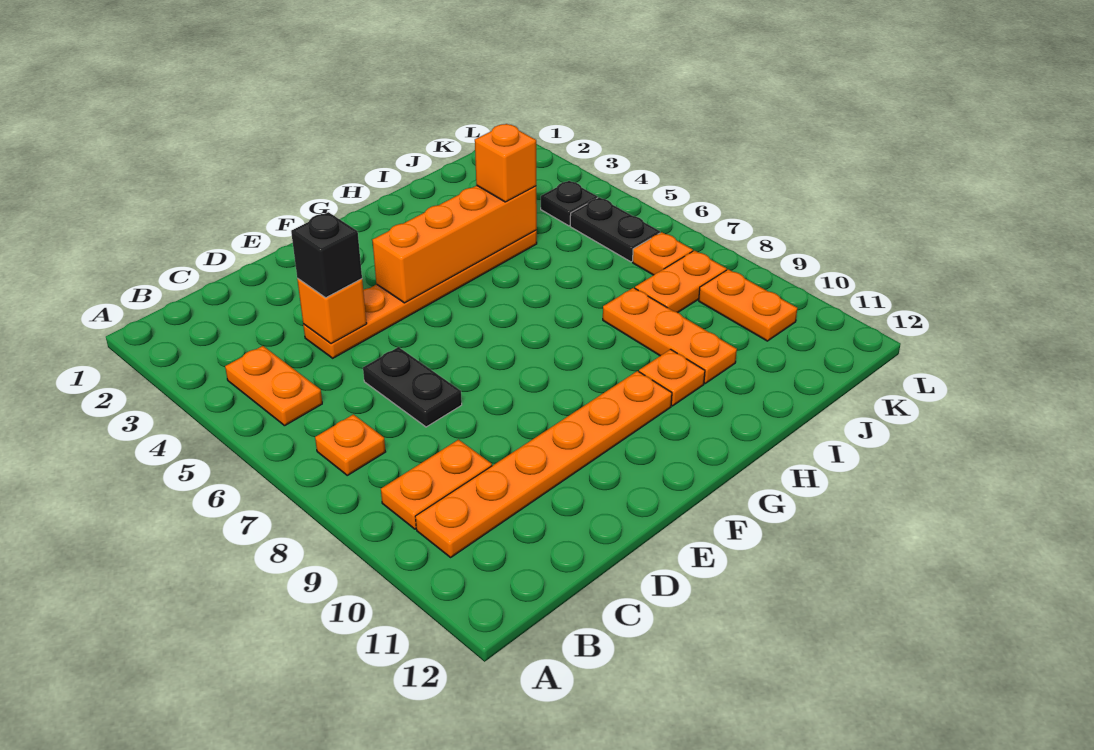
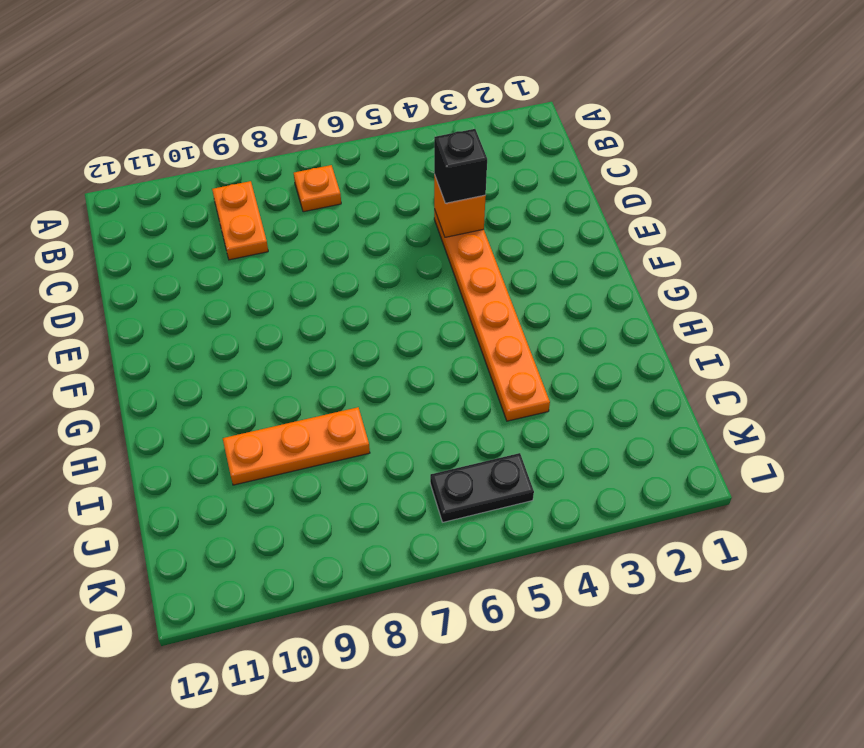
none -> orange plate B4:B5 level 1
none -> orange plate B10:G10 level 1
none -> black plate D6:D7 level 1

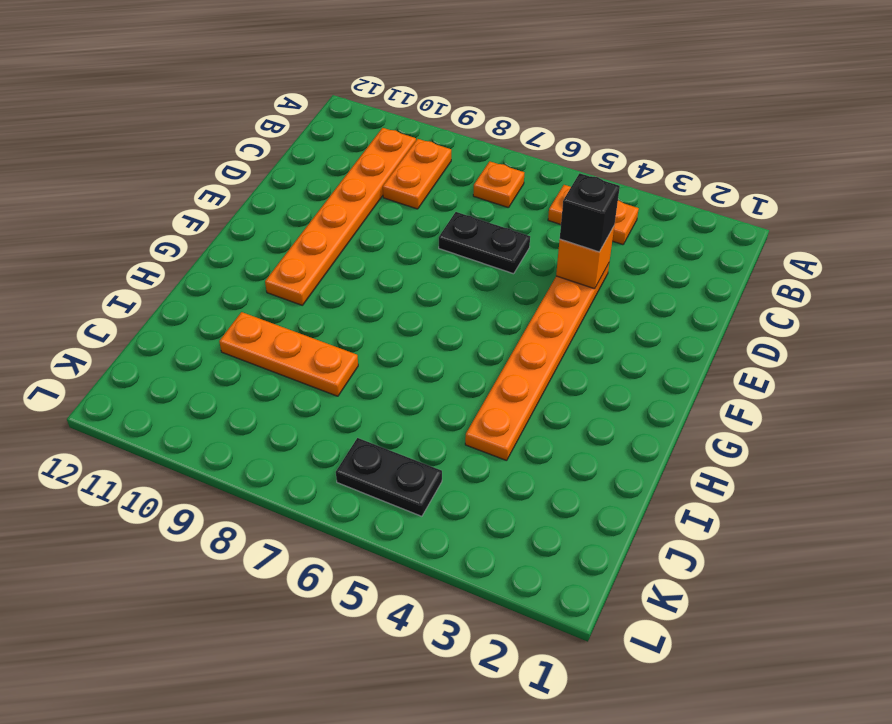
none -> orange plate H10 level 1
none -> orange plate J8:K8 level 1
none -> black plate K4 level 1

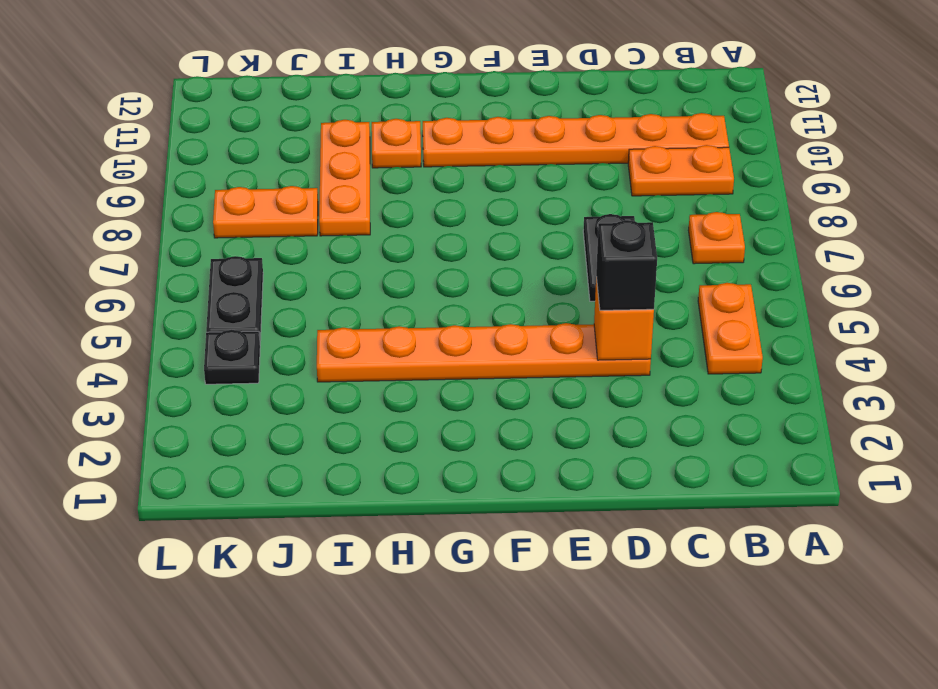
none -> orange plate K7 level 1
none -> orange plate K9:K10 level 1
none -> orange brick F4:I4 level 2

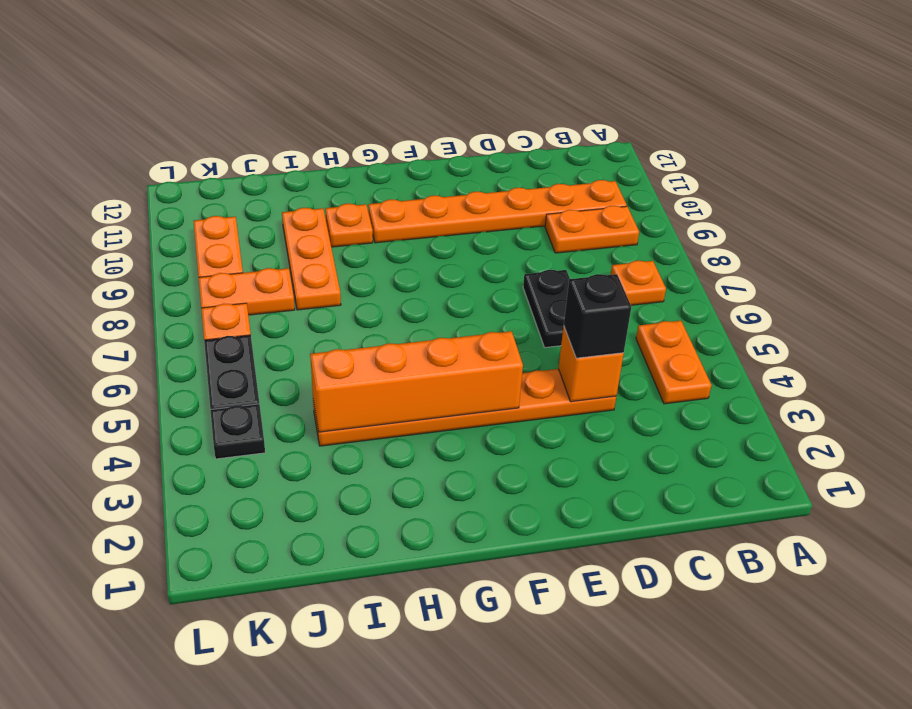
none -> orange brick I4 level 3

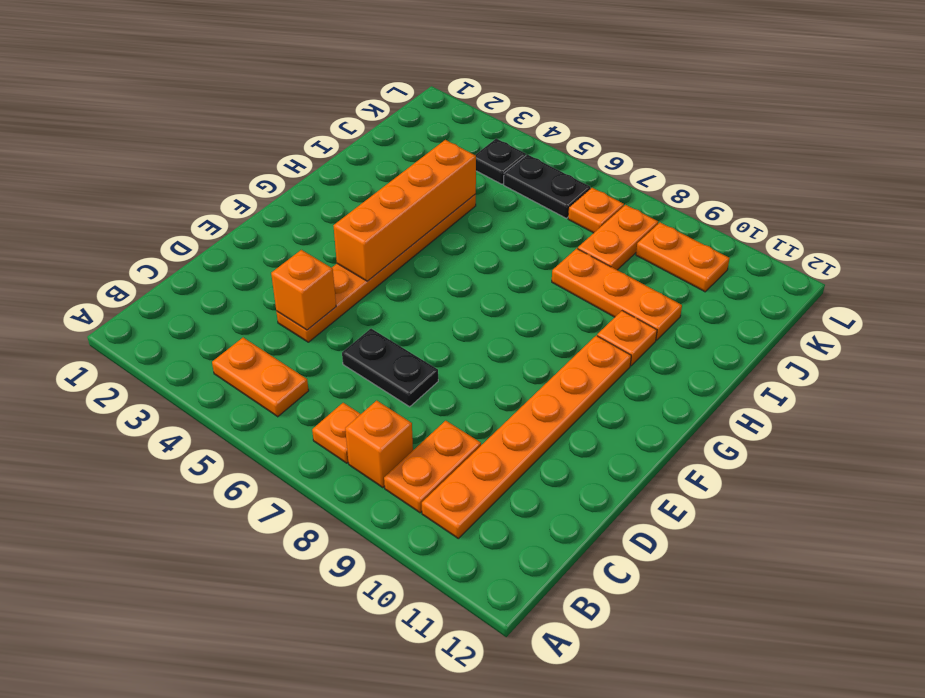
orange brick B8 level 1 -> orange brick I4 level 3
none -> black brick D4 level 3

